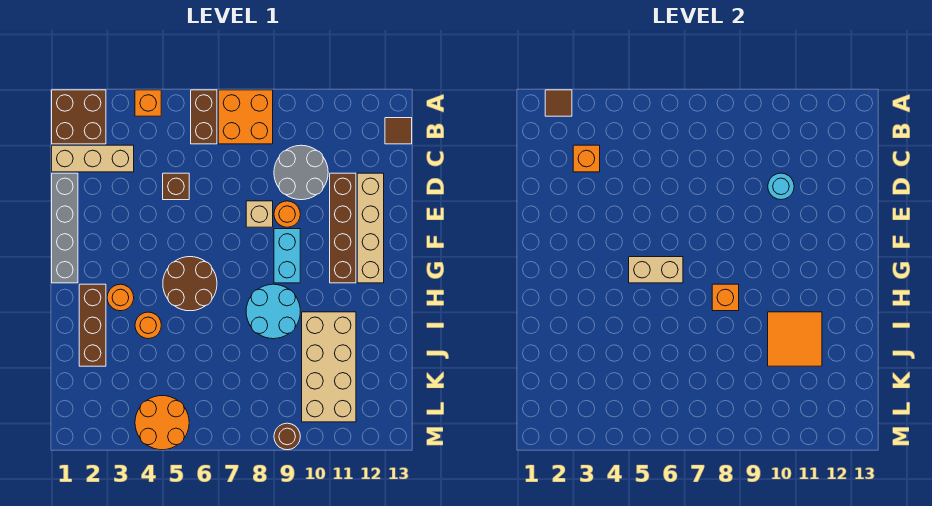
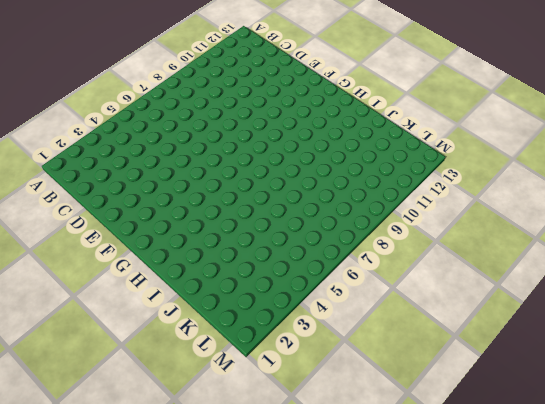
none -> brown brick A1:B2 level 1
none -> orange brick A4 level 1
none -> brown brick A6:B6 level 1

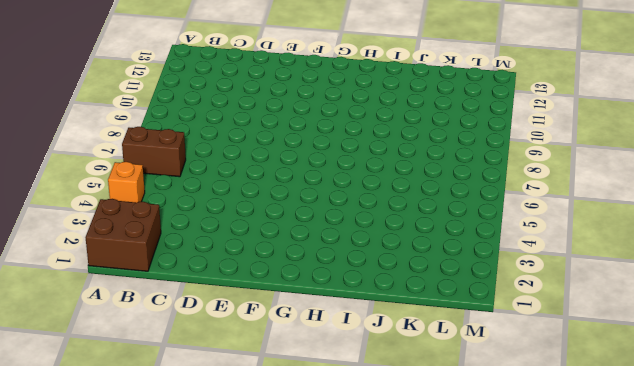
none -> orange brick A7:B8 level 1
none -> brown tile B13 level 1
none -> tan brick C1:C3 level 1

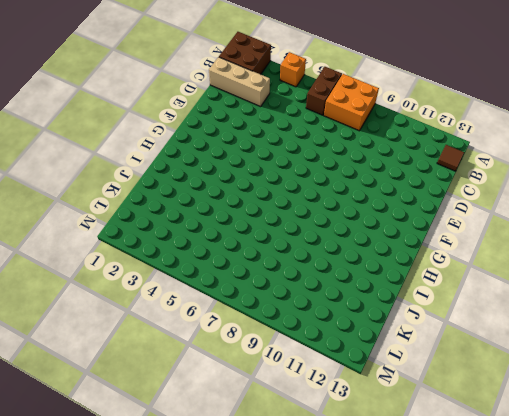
none -> grey round brick C9:D10 level 1
none -> grey brick D1:G1 level 1
none -> brown brick D5 level 1

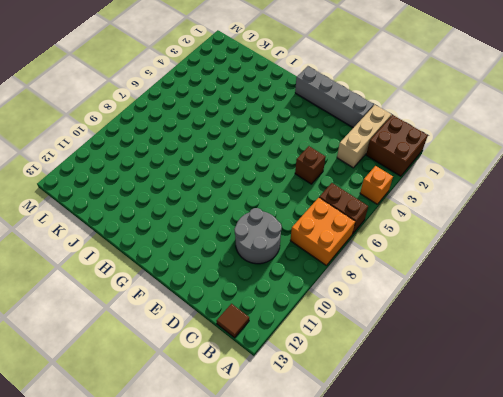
none -> brown brick D11:G11 level 1
none -> tan brick D12:G12 level 1
none -> tan brick E8 level 1

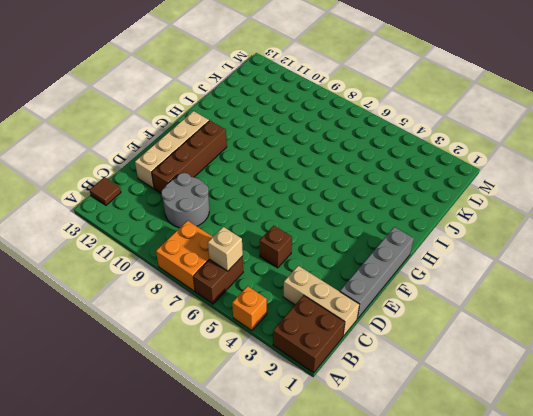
tan brick B6 level 2 -> tan brick E8 level 1
none -> orange round brick E9 level 1
none -> cyan brick F9:G9 level 1
none -> brown round brick G5:H6 level 1

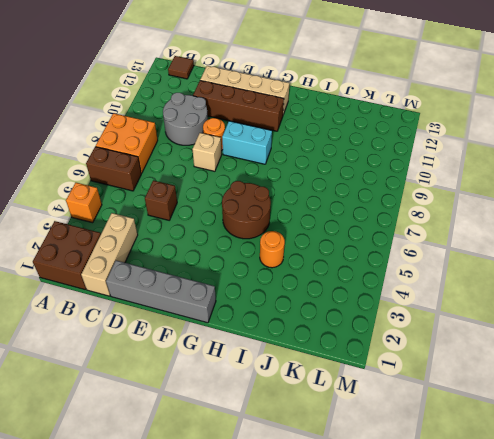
none -> brown brick H2:J2 level 1
none -> orange round brick H3 level 1
none -> cyan round brick H8:I9 level 1

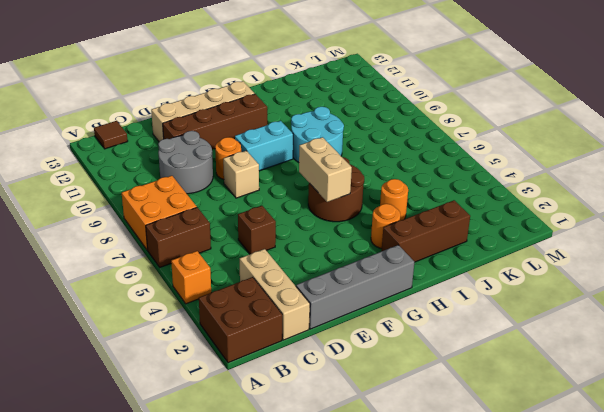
none -> tan brick I10:L11 level 1
none -> orange round brick L4:M5 level 1
none -> brown round brick M9 level 1

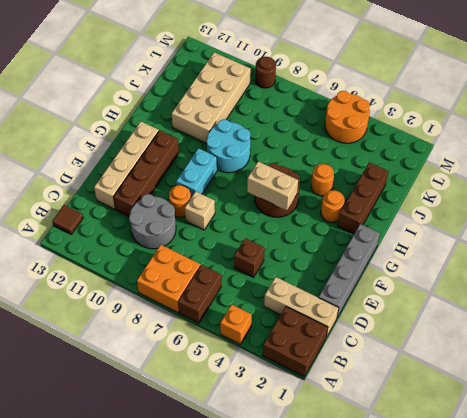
none -> brown tile A2 level 2
none -> orange brick C3 level 2
none -> cyan round brick D10 level 2

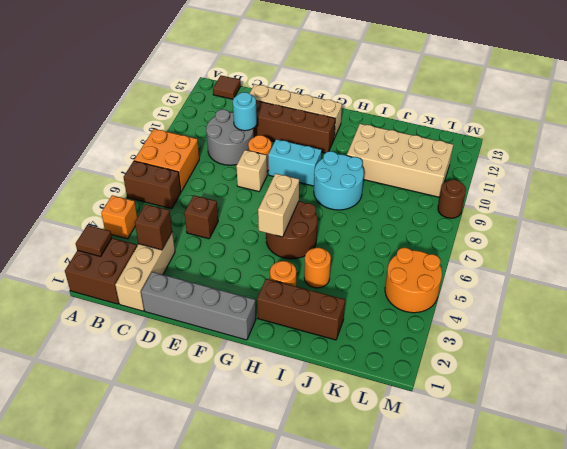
brown brick C3 level 2 -> orange brick C3 level 2
none -> orange brick H8 level 2
none -> orange tile I10:J11 level 2

